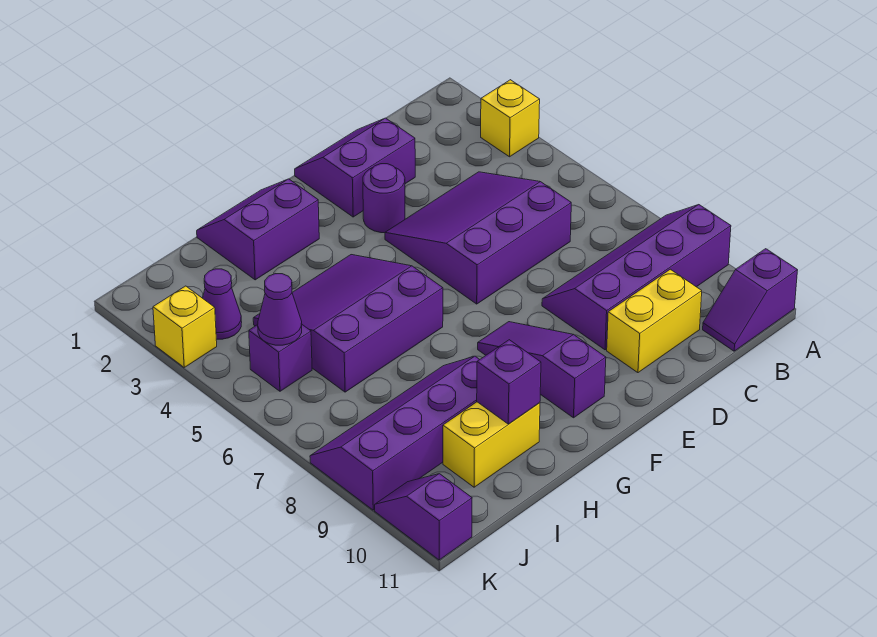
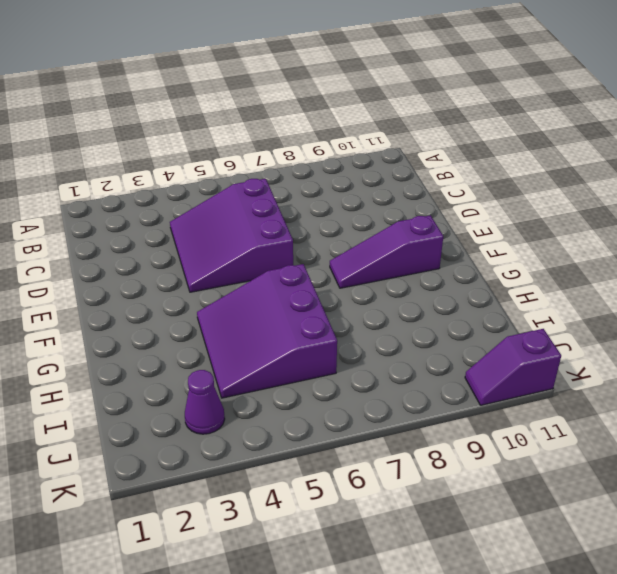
none -> yellow brick A3 level 1
none -> purple slope A8:D9 level 1 top 9
none -> purple slope A11:B11 level 1 top A

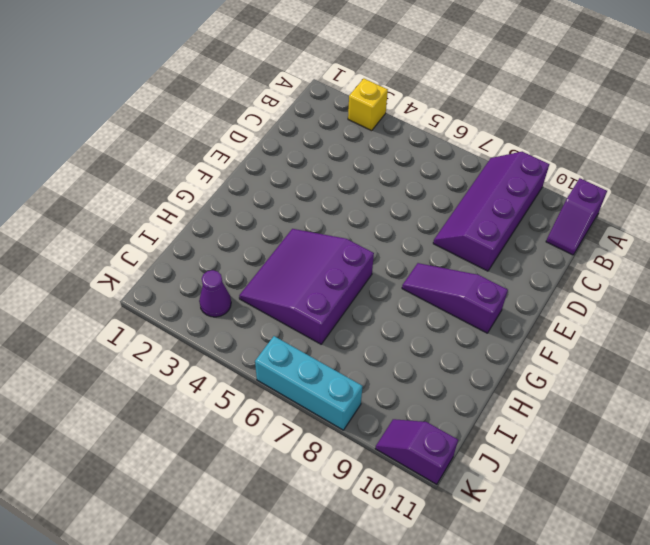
cyan brick K6:K8 level 1 -> purple slope H8:K9 level 1 top 9
none -> purple slope C4:E6 level 1 top 6
none -> yellow brick C10:D10 level 1
none -> purple slope D1:E2 level 1 top 2

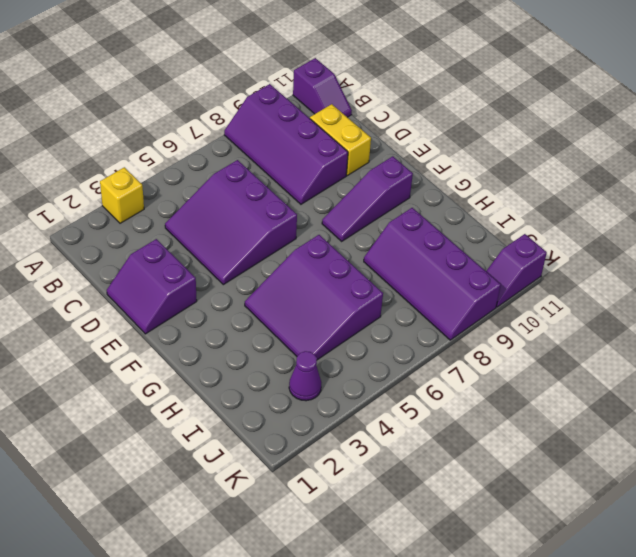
none -> purple round brick E3 level 1
none -> purple slope G1:H2 level 1 top 2
none -> yellow brick H10:I10 level 1

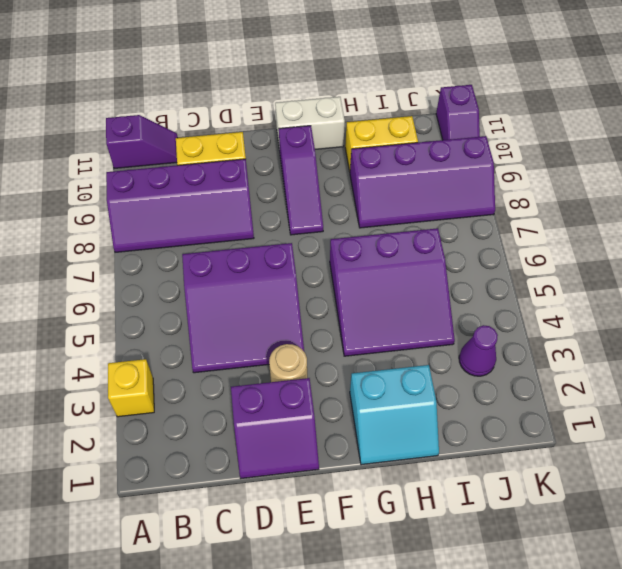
tan round brick E3 level 1 -> purple round brick E3 level 1
white brick F11:G11 level 1 -> none
cyan slope G1:H2 level 1 top 2 -> purple slope G1:H2 level 1 top 2
none -> purple brick J5 level 1
none -> yellow brick K3 level 1
none -> purple brick H10 level 2

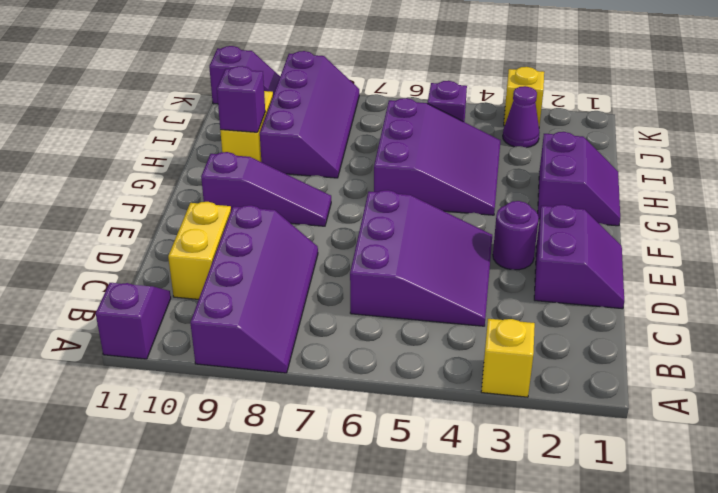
none -> purple cone J5 level 2

